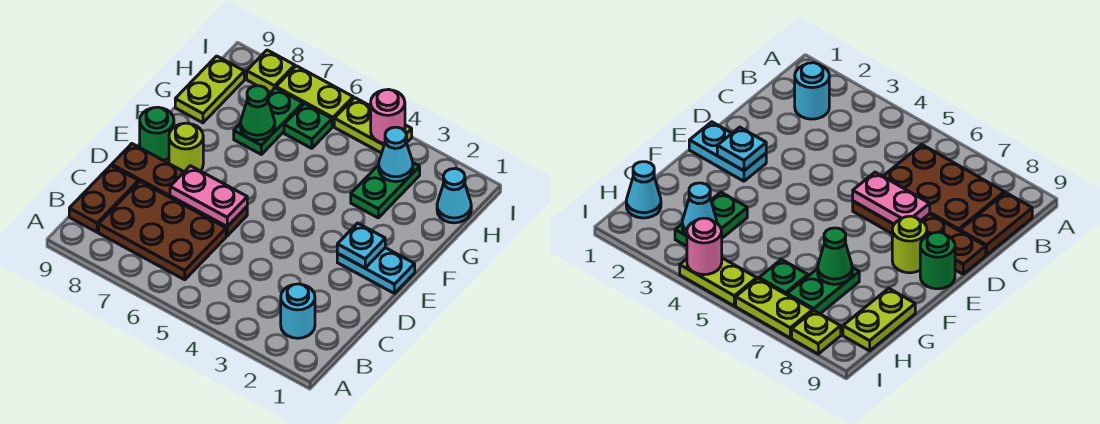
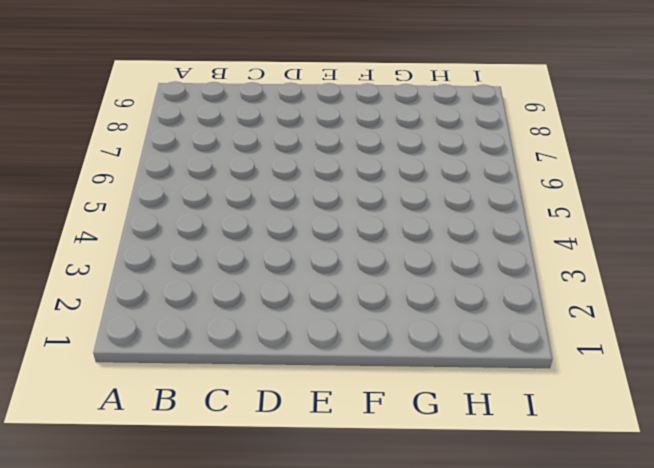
none -> cyan round brick B2 level 1
none -> brown plate B6:C8 level 1
none -> brown plate B9:C9 level 1

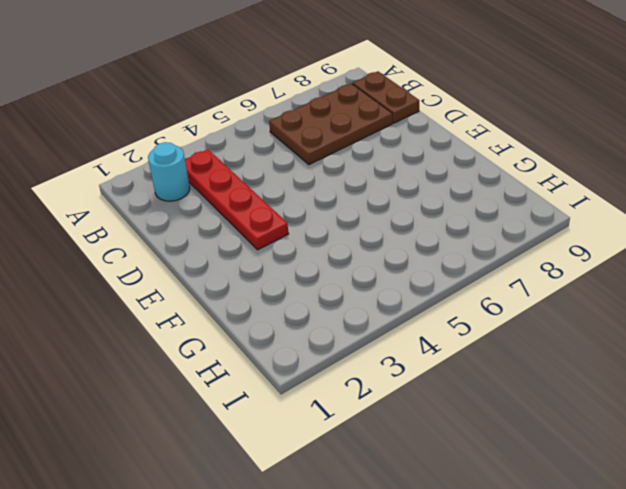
red plate B3:E3 level 1 -> none
none -> brown plate D6:D9 level 1
none -> cyan plate E1:E2 level 1
none -> lime round brick E8 level 1

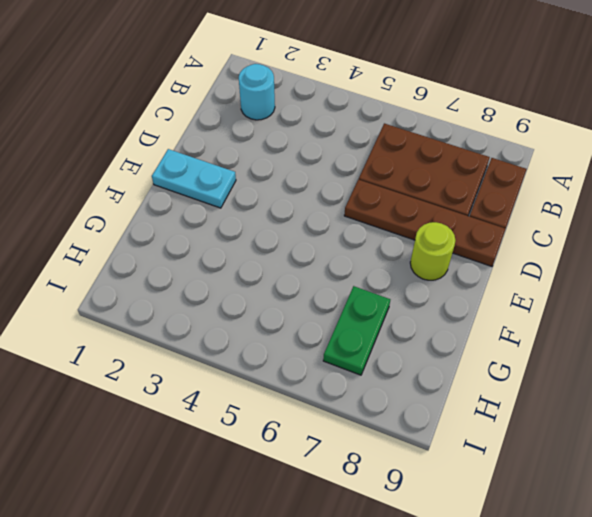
none -> green round brick E9 level 1
none -> green plate G3:H3 level 1
none -> lime plate G9:H9 level 1

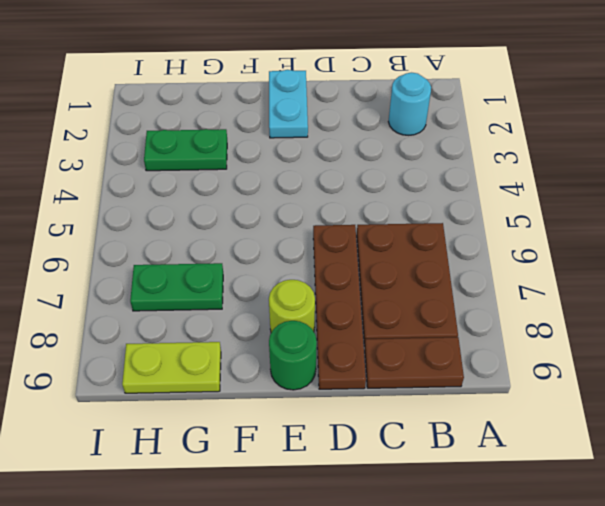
none -> cyan cone H1 level 1
none -> green plate H6 level 1
none -> lime plate I4:I5 level 1

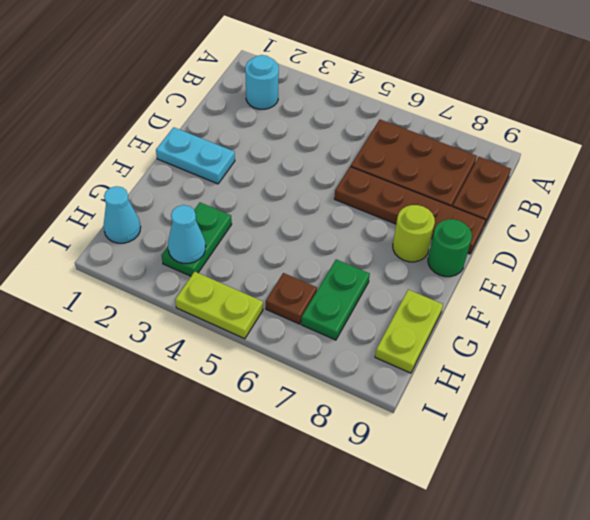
brown plate H6 level 1 -> green plate H6 level 1
none -> lime plate I6:I7 level 1
none -> lime plate I8 level 1
none -> pink plate D6:D7 level 2

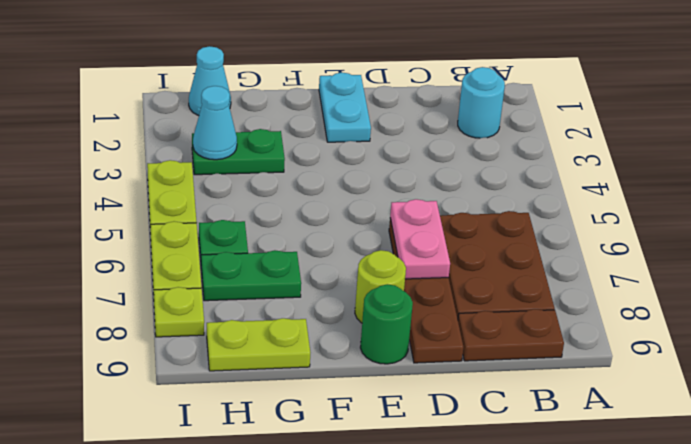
none -> cyan plate E2 level 2
none -> green cone G7 level 2
none -> pink round brick I4 level 2

